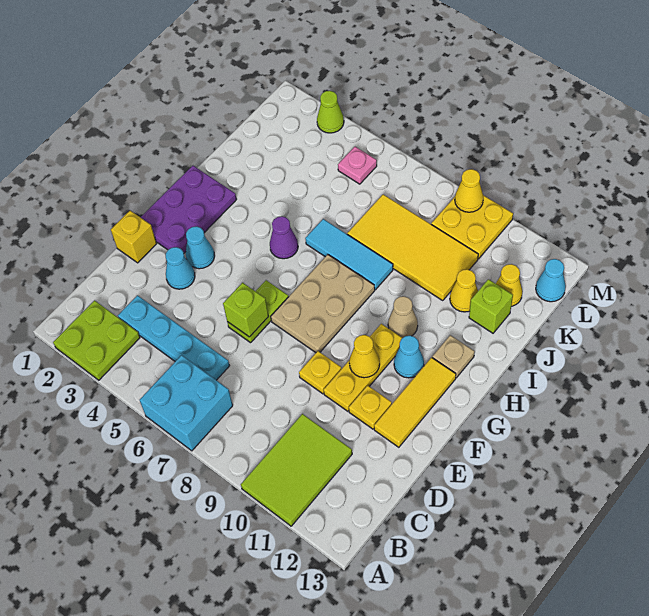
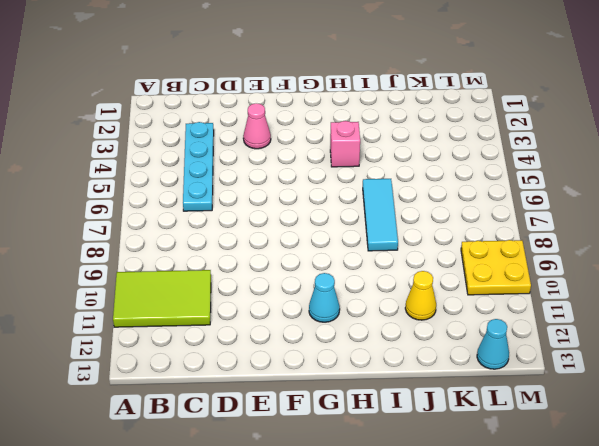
pink cone E3 level 1 -> cyan cone E3 level 1
pink brick H4 level 1 -> none
none -> lime plate A2:B3 level 1
none -> cyan brick A6:B7 level 1
none -> yellow brick E1 level 1
none -> lime plate E6:F6 level 1

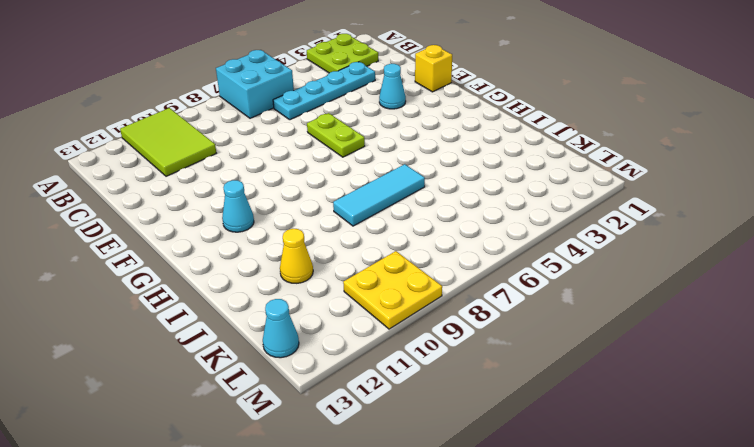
none -> yellow plate E9 level 1
none -> yellow plate E10:G10 level 1
none -> yellow plate E11 level 1
none -> yellow tile E12:G12 level 1

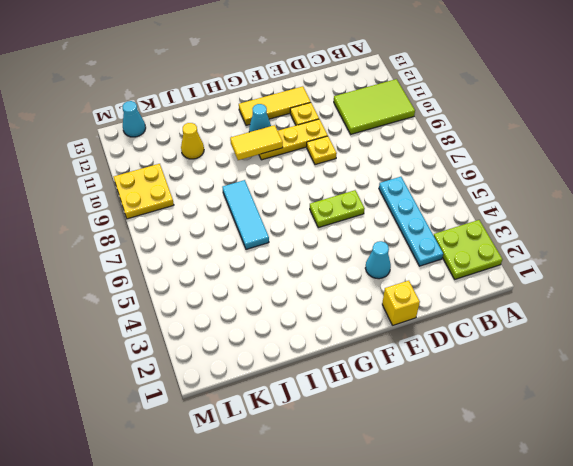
yellow tile G10:H10 level 2 -> none
none -> cyan brick A6:B7 level 1
none -> purple plate F1:H2 level 1
none -> cyan cone F3 level 1
none -> tan plate F7:H8 level 1

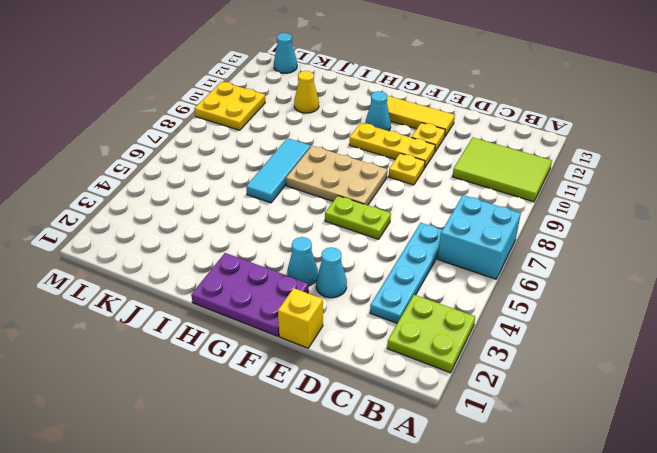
none -> purple cone H5 level 1
none -> tan cone H10 level 1
none -> tan plate H12 level 1
none -> yellow tile J7:K10 level 1

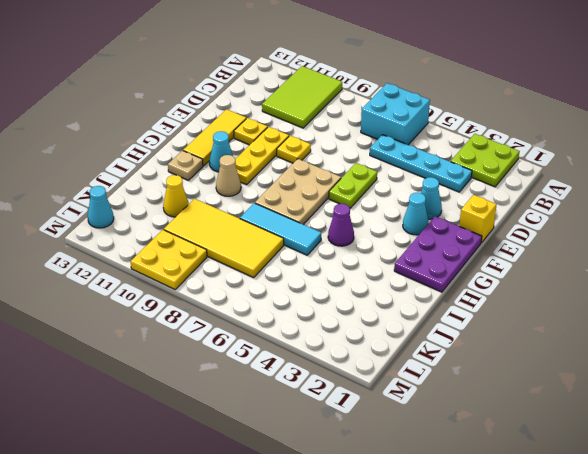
none -> lime brick J12 level 1
none -> yellow cone K12 level 1
none -> pink plate L5 level 1
none -> lime cone M3 level 1

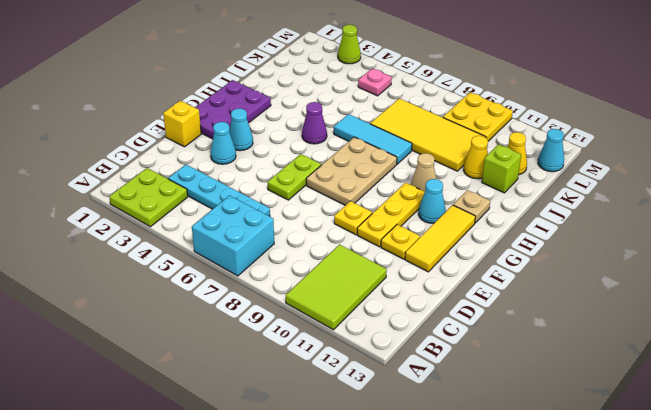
none -> lime brick E6 level 2
none -> yellow cone F10 level 2
none -> yellow cone M9 level 2

